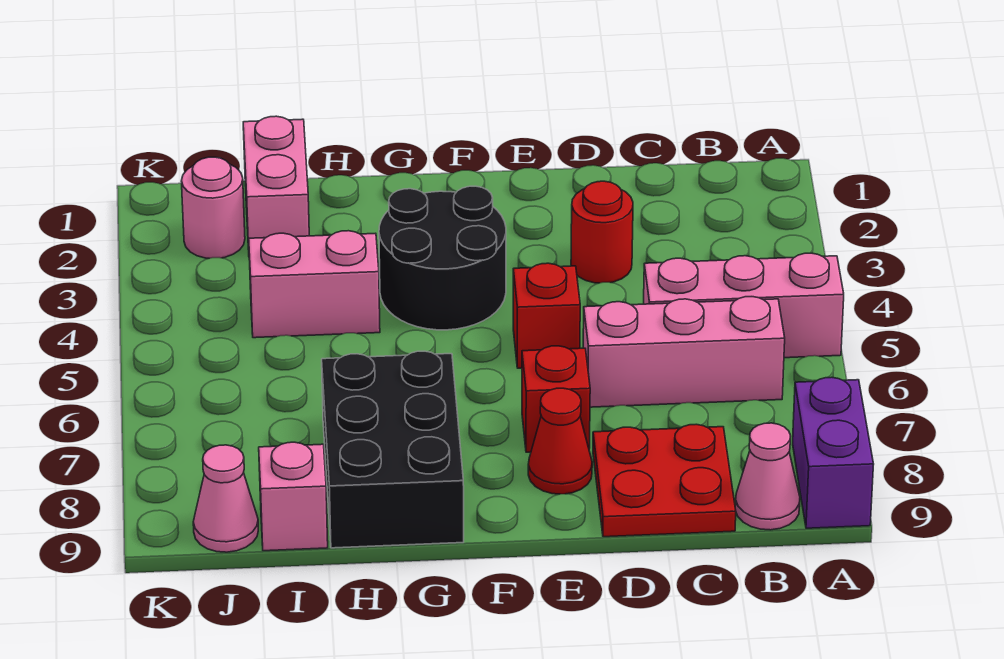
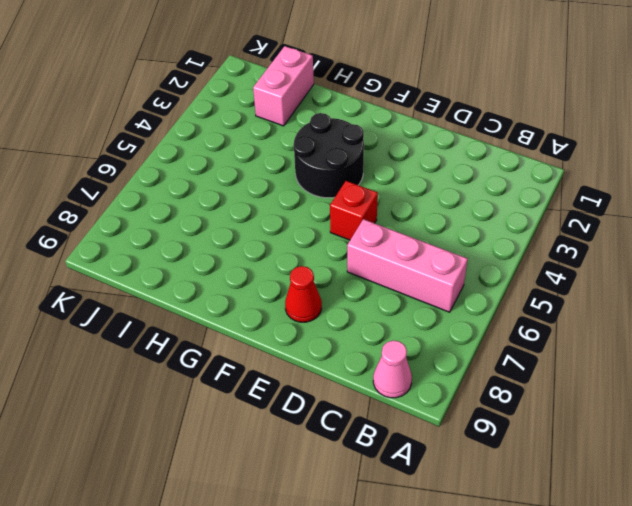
none -> pink brick A5:C5 level 1
none -> purple brick A8:A9 level 1
none -> red plate C8:D9 level 1

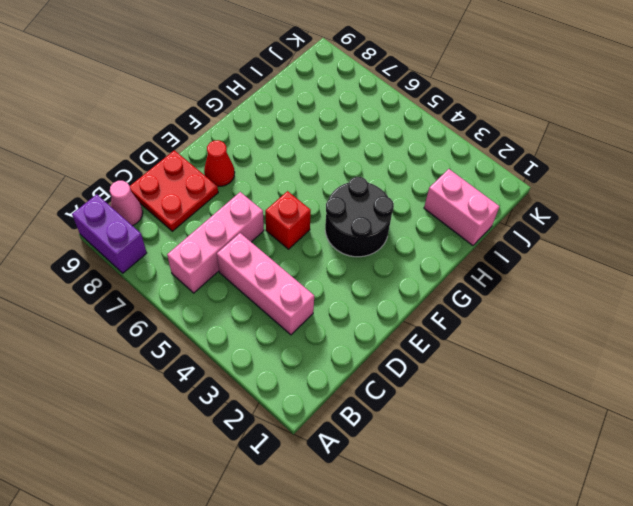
pink brick C3:C5 level 1 -> pink brick A5:C5 level 1
none -> red round brick D3 level 1
none -> red brick E7 level 1
none -> black brick G7:H9 level 1

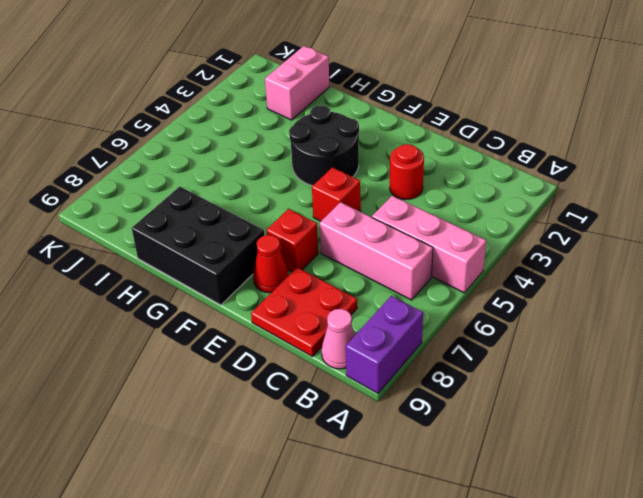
black brick F8:H9 level 1 -> black brick G7:H9 level 1
none -> pink brick H4:I4 level 1
none -> pink brick I9 level 1
none -> pink round brick J2 level 1

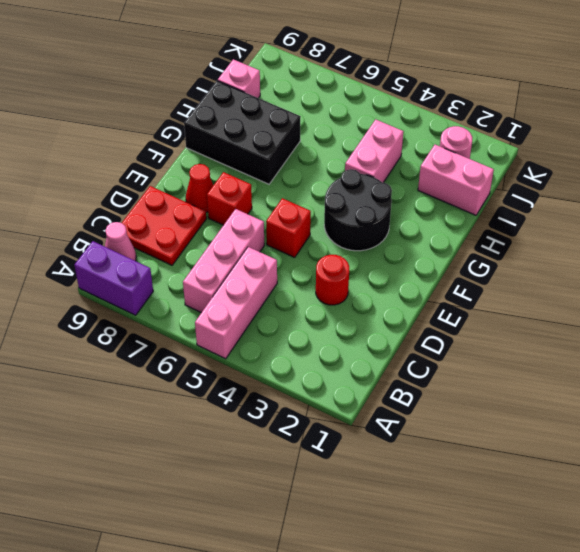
none -> pink cone J9 level 1

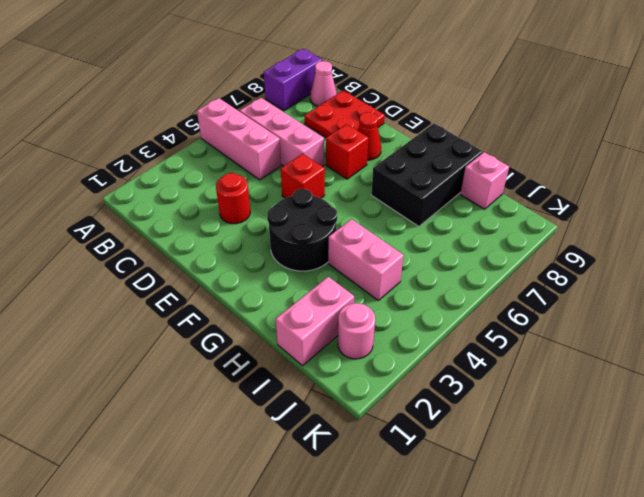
none -> pink cone J9 level 1

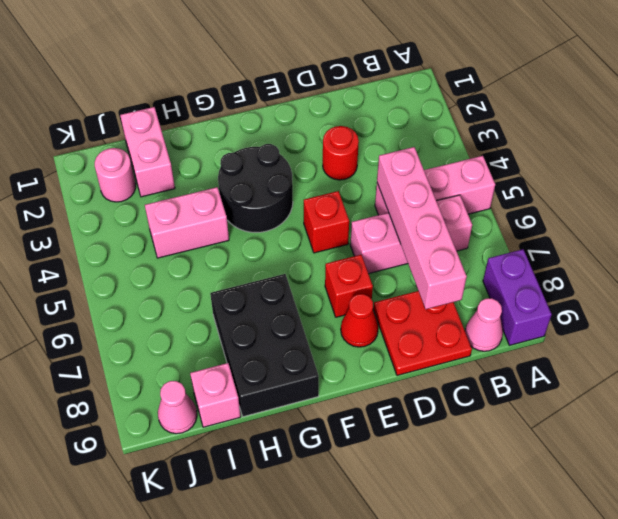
pink brick C5:C8 level 2 -> none

